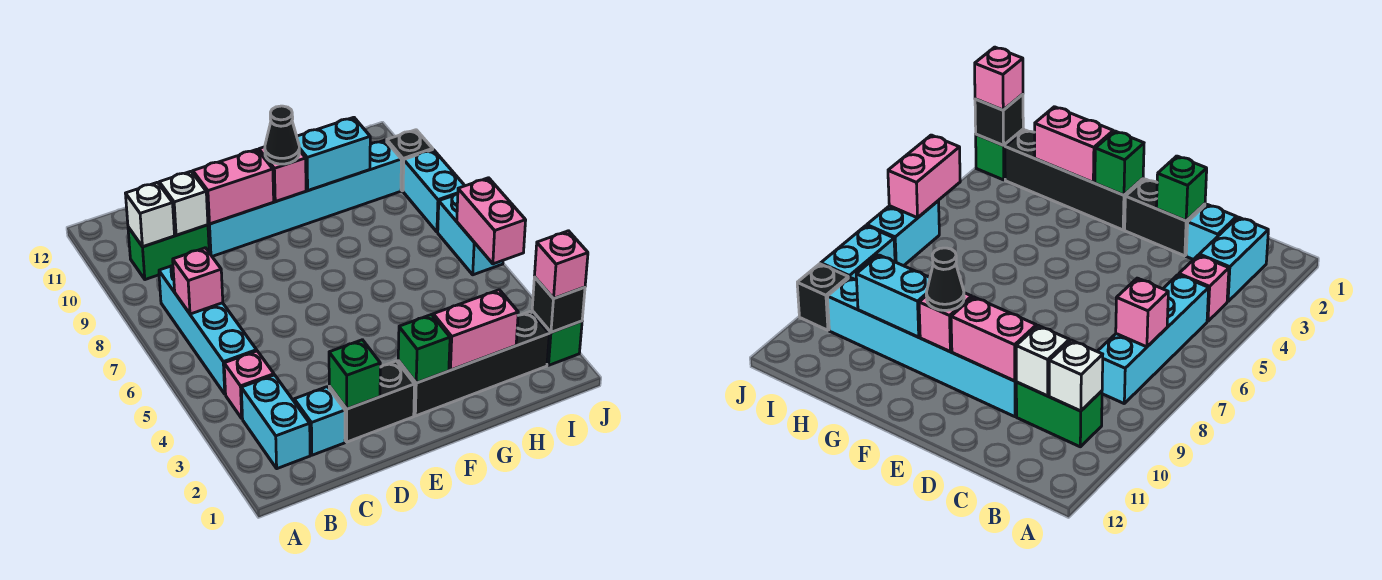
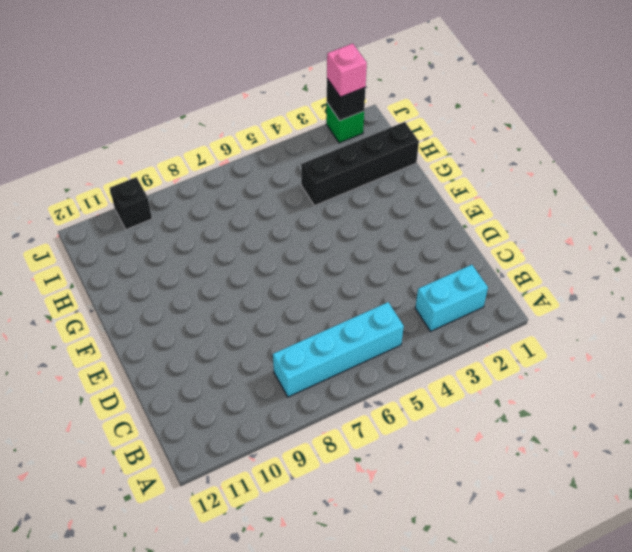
black brick H1:H4 level 1 -> black brick F2:I2 level 1
none -> pink brick B4 level 1
none -> green brick B10:C10 level 1
none -> cyan brick C2 level 1

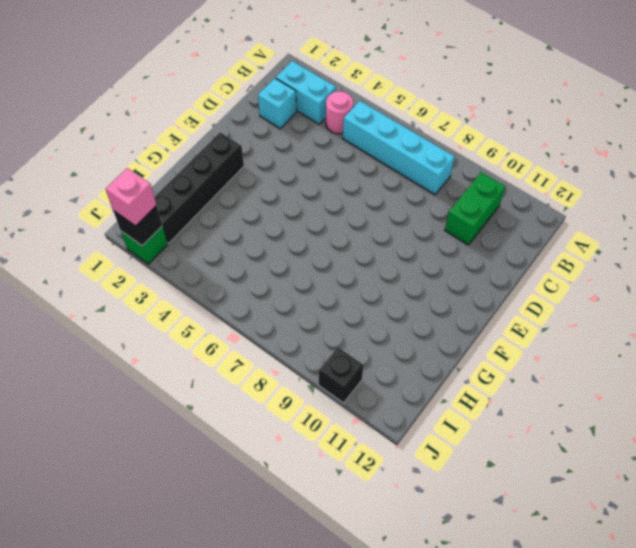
pink round brick B4 level 1 -> pink brick B4 level 1
none -> black brick D2:E2 level 1
none -> cyan brick D10:I10 level 1
none -> cyan brick J6:J7 level 1

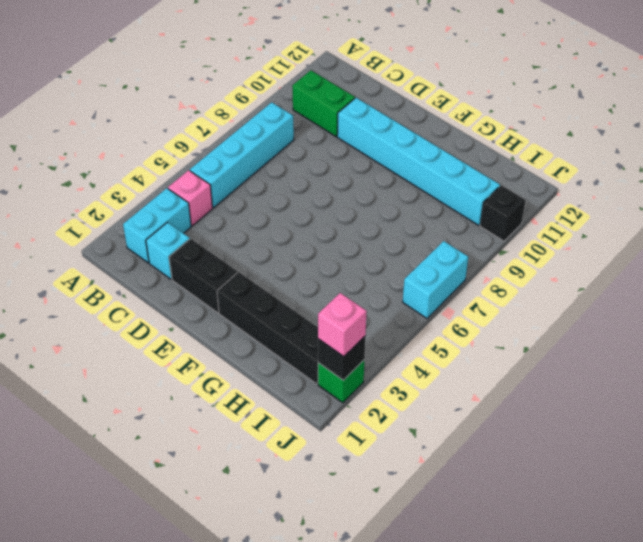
none -> cyan brick J8:J9 level 1
none -> pink brick B7 level 2
none -> white brick B10 level 2

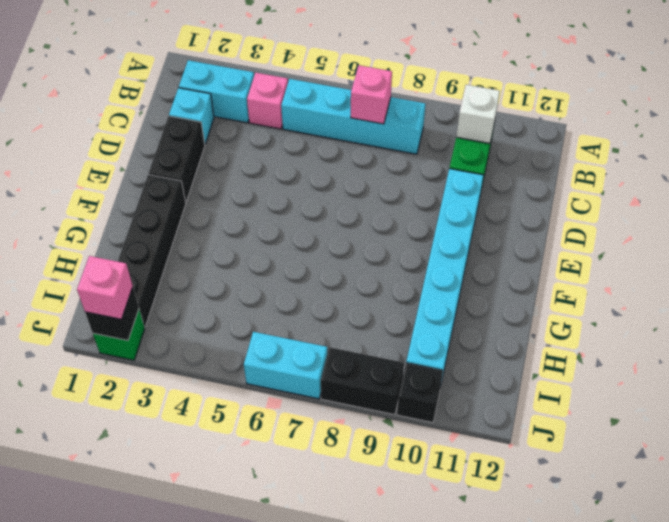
black brick J8:J9 level 1 -> cyan brick J8:J9 level 1
none -> white brick C10 level 2
none -> green brick D2 level 2
none -> pink brick D10:E10 level 2

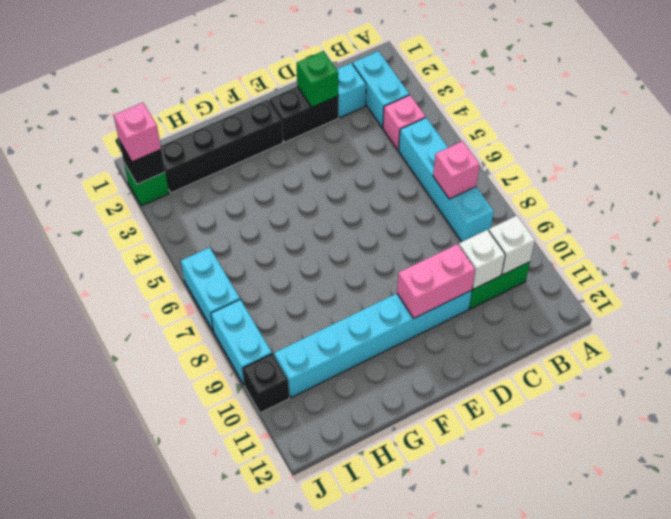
none -> green brick F2 level 2
none -> pink brick F10 level 2
none -> pink brick G2:H2 level 2

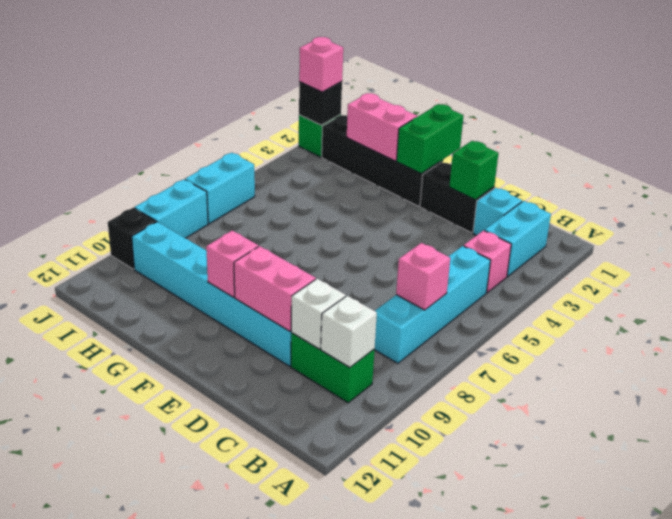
green brick F1:F2 level 2 -> green brick F2 level 2
none -> cyan brick G10:H10 level 2
none -> pink brick J5:J6 level 2
none -> black cone F10 level 3

